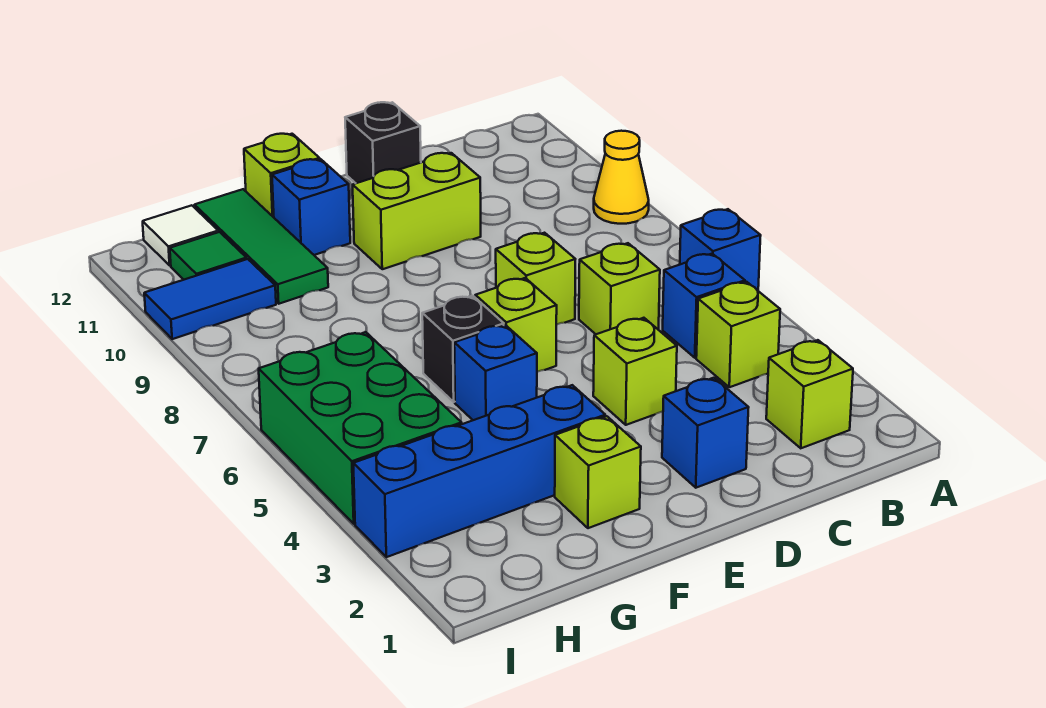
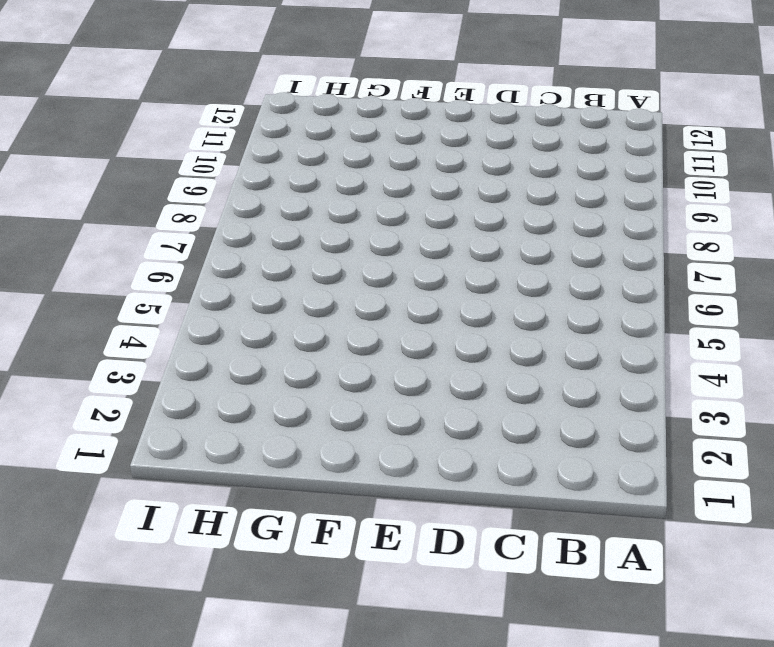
none -> blue brick A6 level 1
none -> yellow cone A9 level 1
none -> lime brick B2 level 1

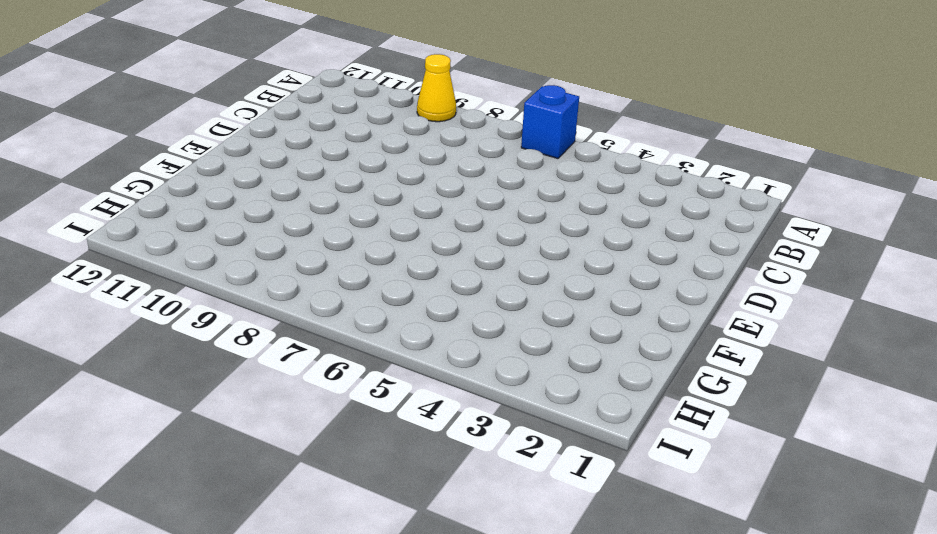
none -> lime brick B2 level 1
none -> lime brick B4 level 1
none -> blue brick B5 level 1

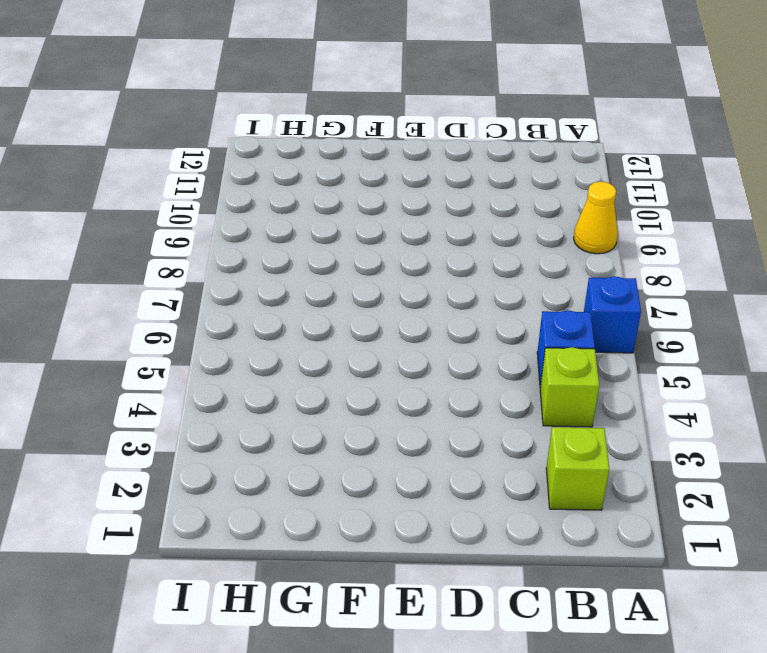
none -> lime brick C6 level 1
none -> blue brick D2 level 1
none -> lime brick D4 level 1

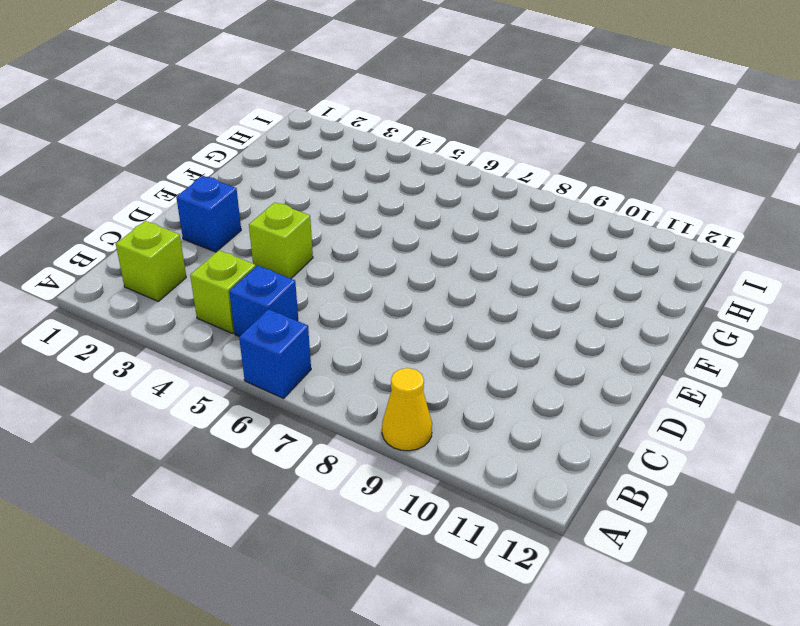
none -> lime brick C6 level 1
none -> lime brick D7 level 1
none -> lime brick D10:E10 level 1

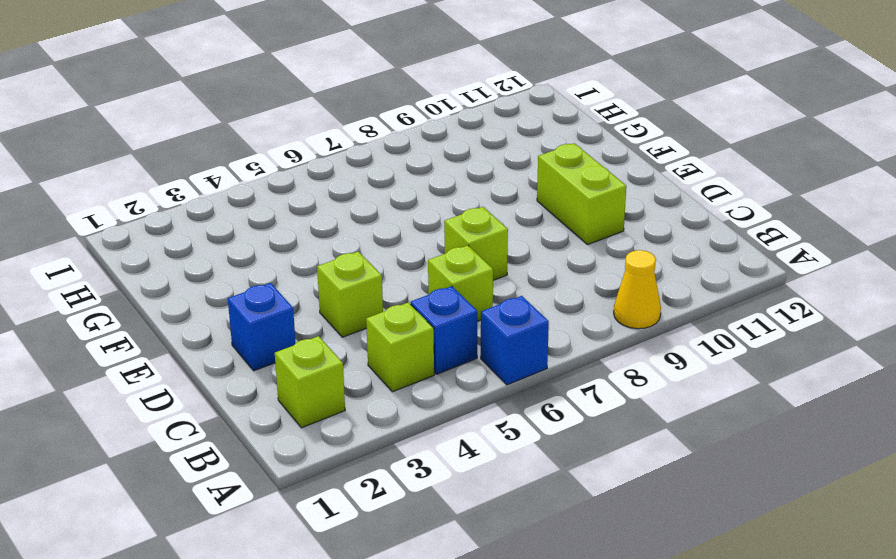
none -> black brick D12 level 1
none -> lime brick E6 level 1
none -> lime brick F2 level 1

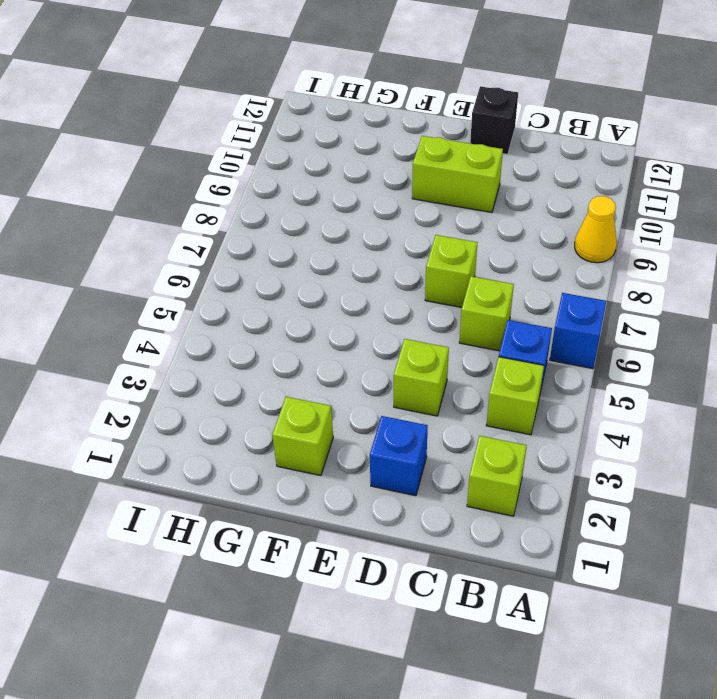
none -> lime brick E6 level 1
none -> blue brick F3:I3 level 1
none -> blue brick F5 level 1

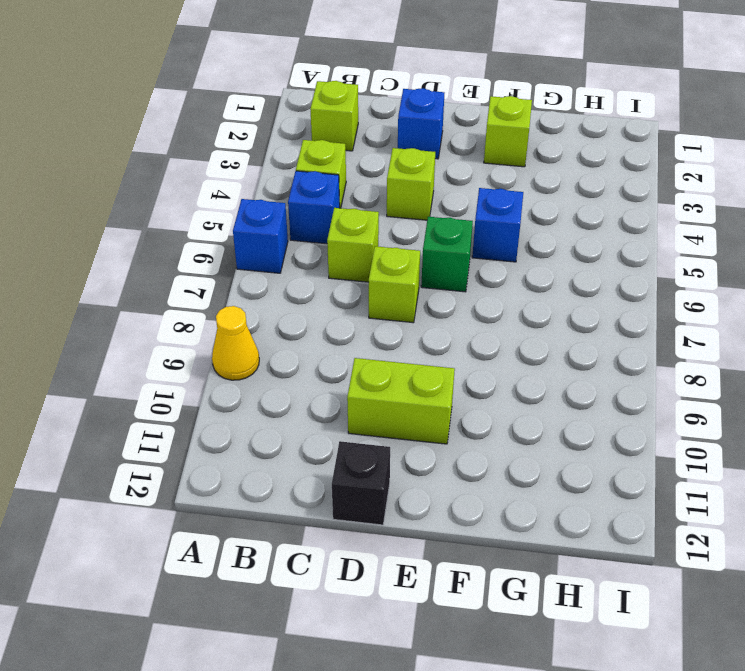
green brick E6 level 1 -> lime brick E6 level 1
none -> blue brick F3:I3 level 1
none -> black brick F6 level 1
none -> blue brick F11 level 1

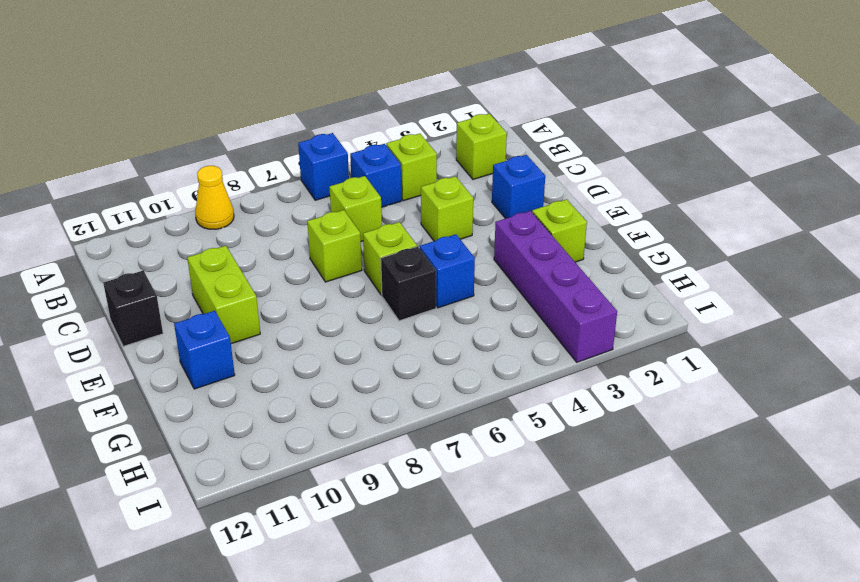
purple brick F3:I3 level 1 -> blue brick F3:I3 level 1
none -> lime brick F12 level 1
none -> green tile G10:G12 level 1
none -> green brick H4:I6 level 1

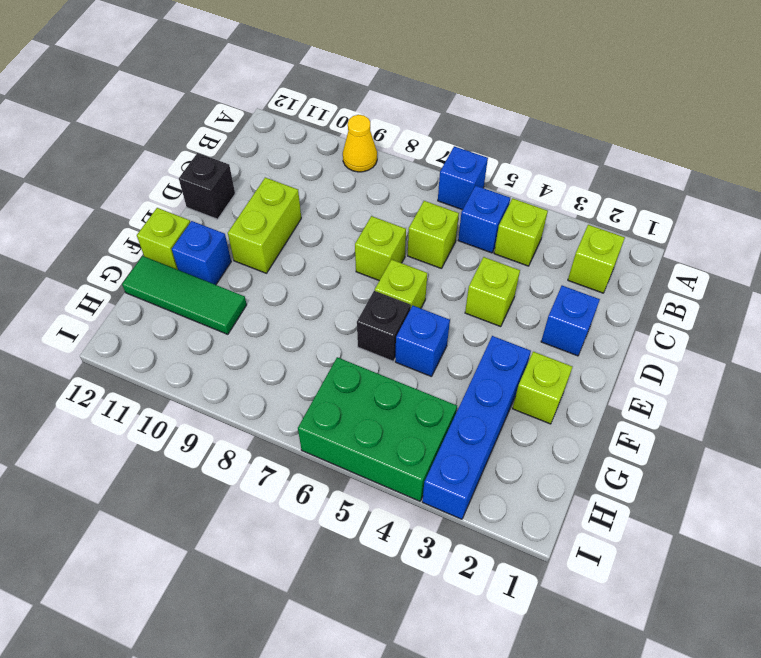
none -> blue tile H10:I10 level 1
none -> green tile H11 level 1
none -> white tile H12 level 1

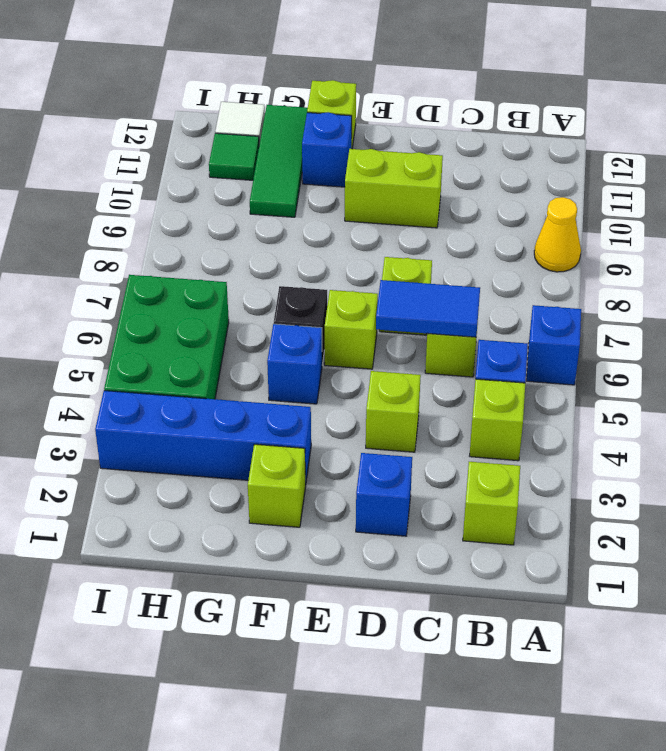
blue tile C6:D6 level 2 -> blue tile H10:I10 level 1
none -> black brick D12 level 1

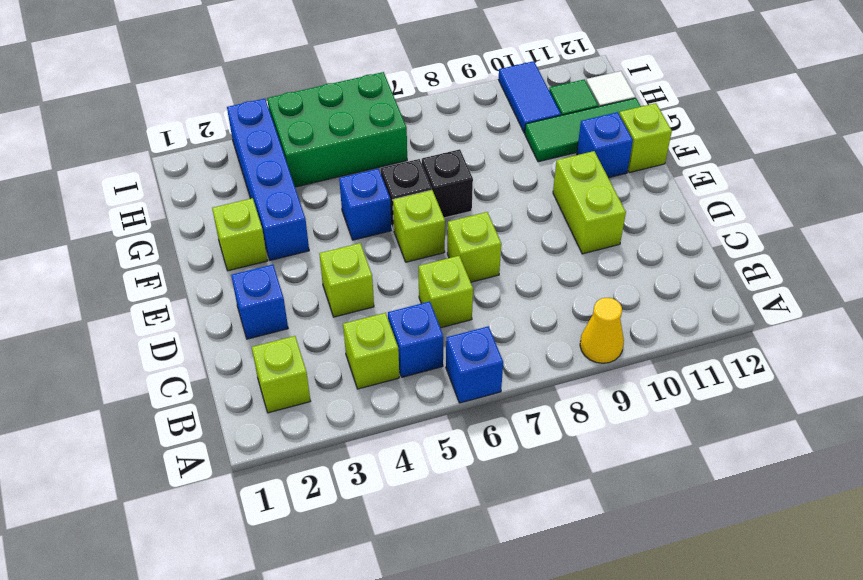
black brick F7 level 1 -> black brick D12 level 1

